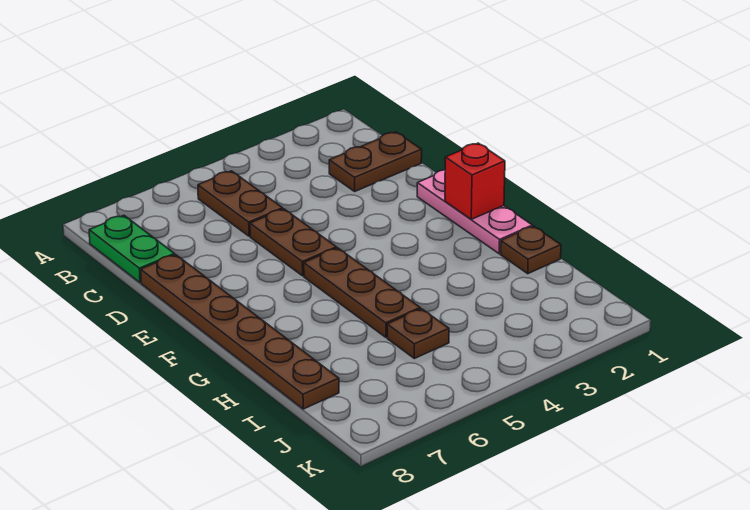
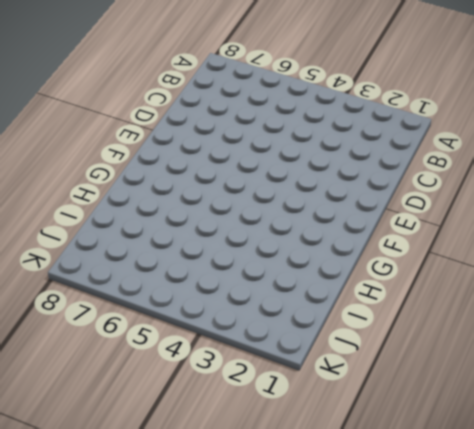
none -> brown plate B5:C5 level 1
none -> green plate B8:C8 level 1

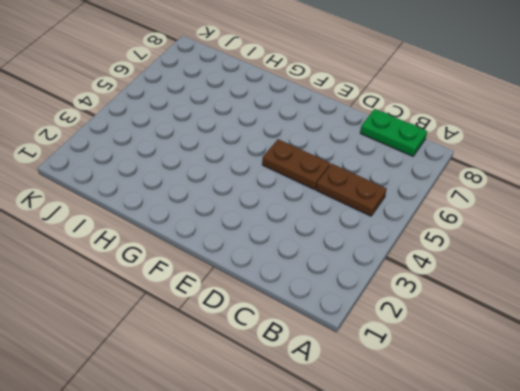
none -> brown plate C1:C2 level 1
none -> brown plate D8:I8 level 1

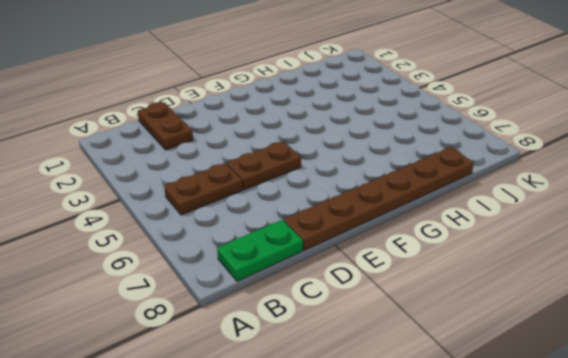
none -> pink plate E1:G1 level 1
none -> brown plate F5:H5 level 1

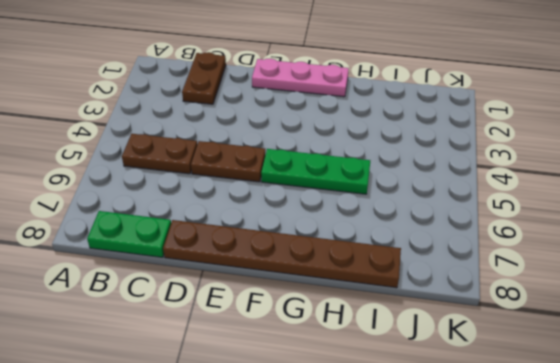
green plate F5:H5 level 1 -> brown plate F5:H5 level 1
none -> brown plate H1 level 1
none -> brown plate I5 level 1

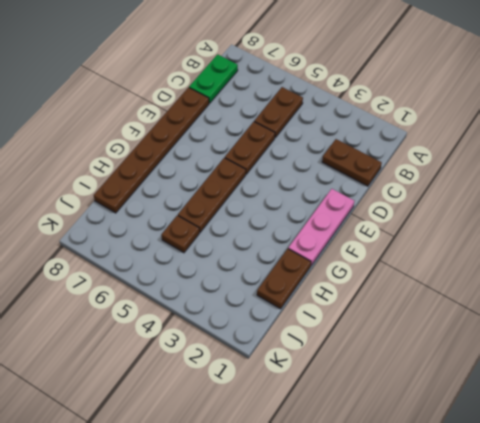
brown plate H1:I1 level 1 -> brown plate H1 level 1
none -> red brick F1 level 2

